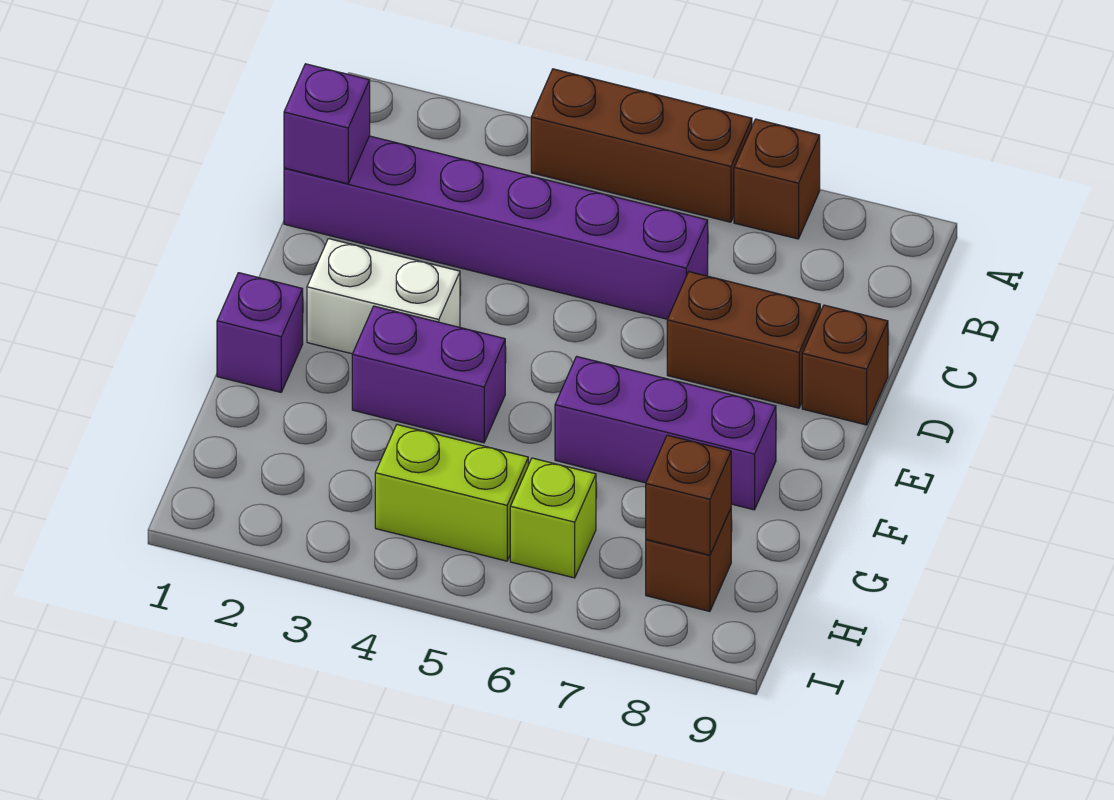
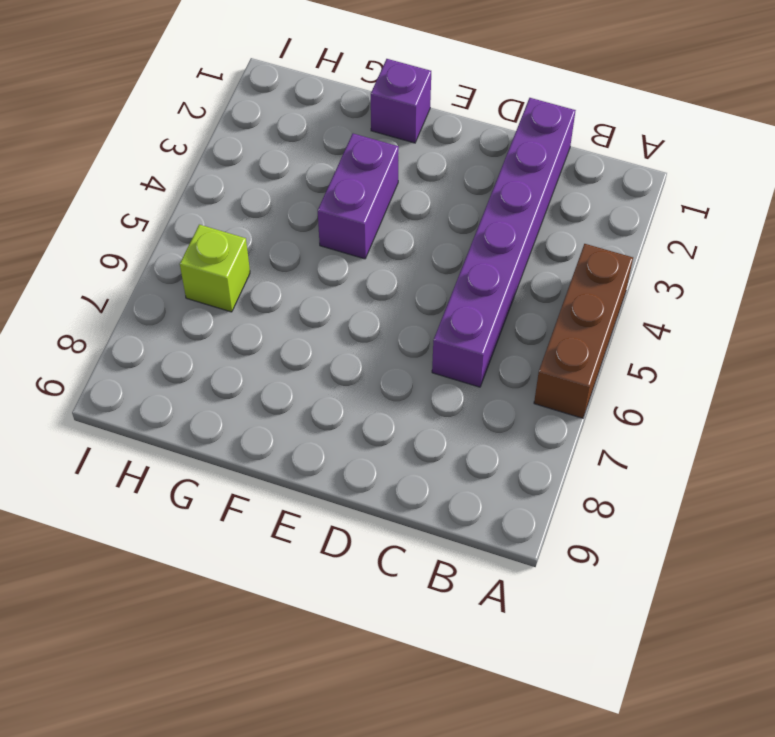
none -> brown brick A7 level 1
none -> brown brick D7:D8 level 1
none -> brown brick D9 level 1

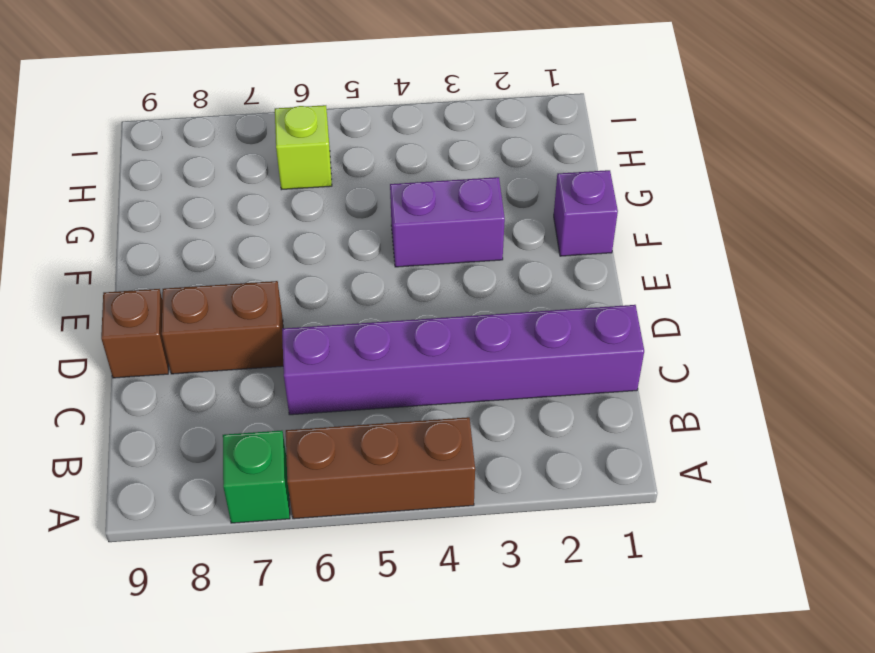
green brick A7 level 1 -> brown brick A7 level 1
none -> white brick E2:E3 level 1
none -> purple brick F6:F8 level 1
none -> lime brick H4:H5 level 1

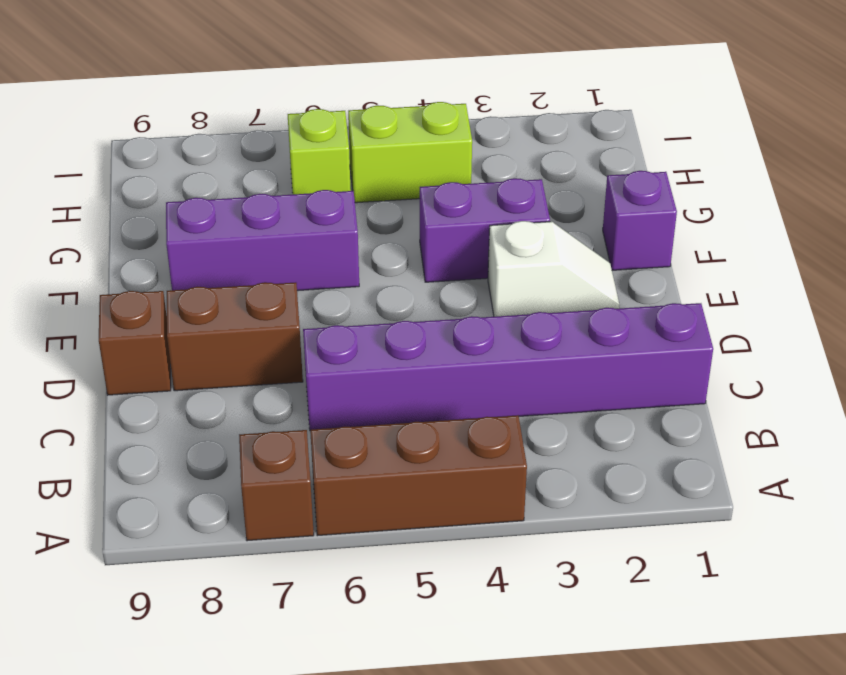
white slope E2:E3 level 1 top 3 -> white brick E2:E3 level 1
none -> brown brick H8 level 1
none -> purple brick C1 level 2
none -> brown brick H8 level 2

